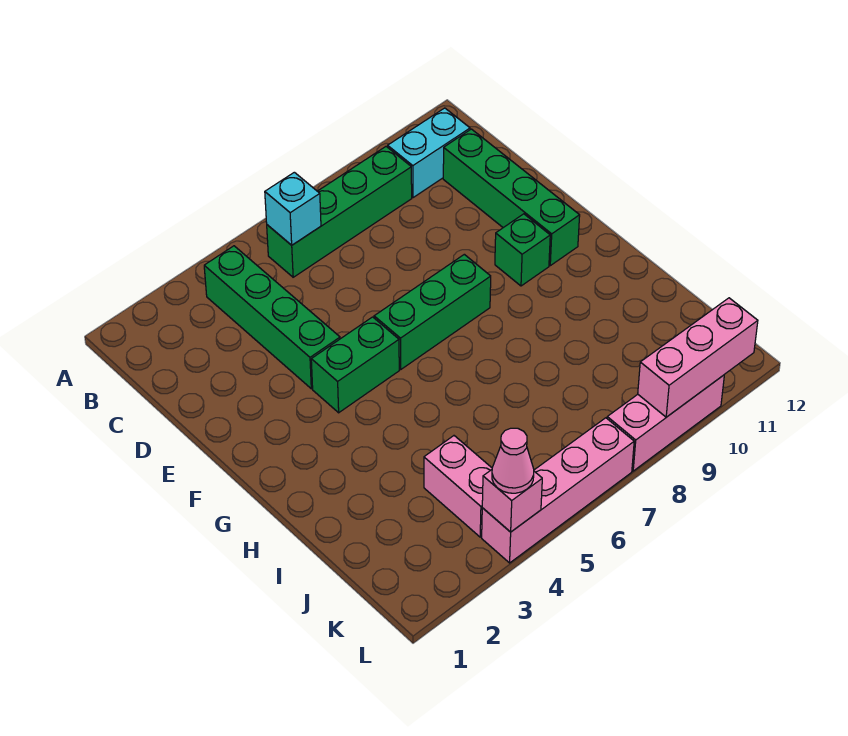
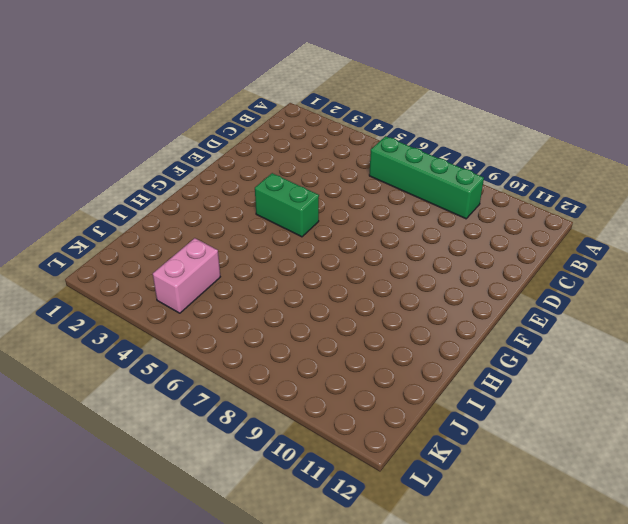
none -> green brick B4:E4 level 1
none -> cyan brick B10:B11 level 1
none -> green brick C11:F11 level 1

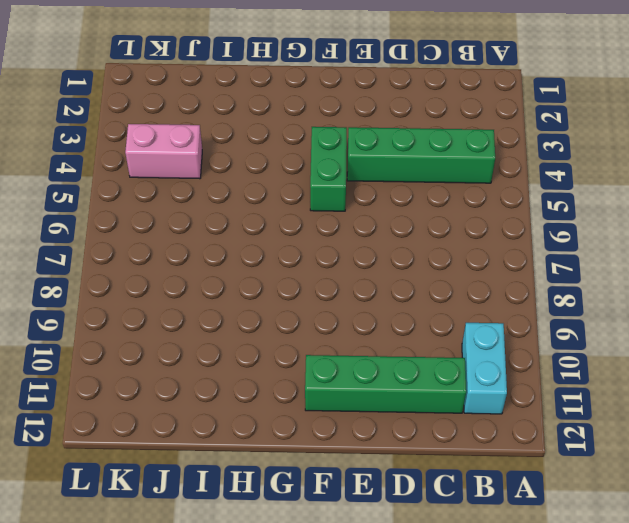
none -> green brick B6:B9 level 1
none -> green brick F6:F8 level 1
none -> green brick F10 level 1

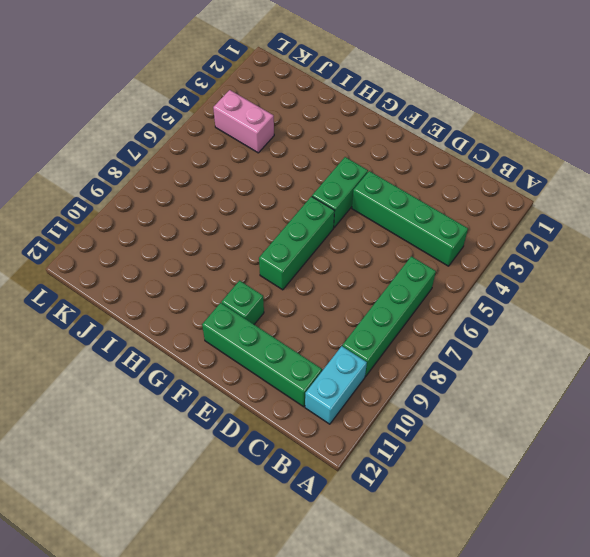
none -> pink brick L4:L7 level 1
none -> pink brick L8:L10 level 1
none -> cyan brick B6 level 2

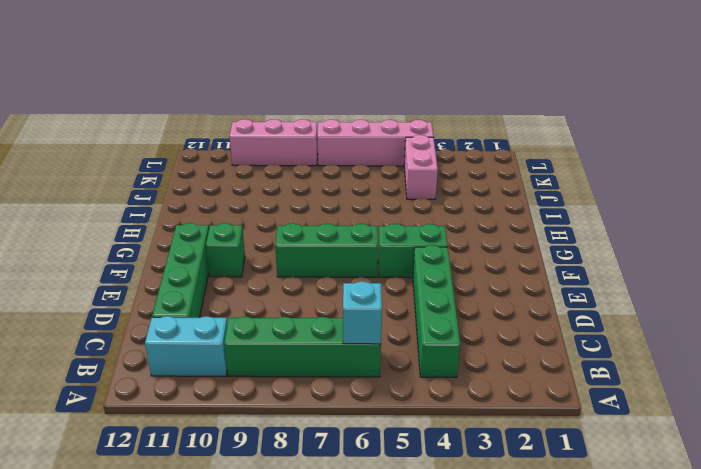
none -> pink brick L4 level 2
none -> pink brick L9:L11 level 2
none -> pink cone L4 level 3

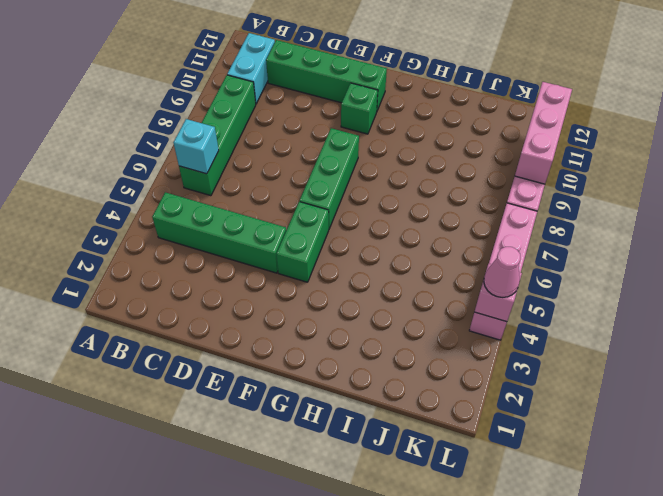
none -> pink brick J4:K4 level 1

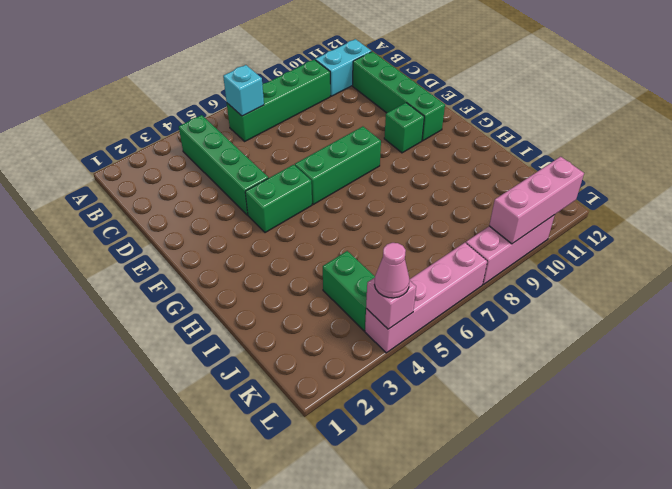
green brick J4:K4 level 1 -> pink brick J4:K4 level 1

